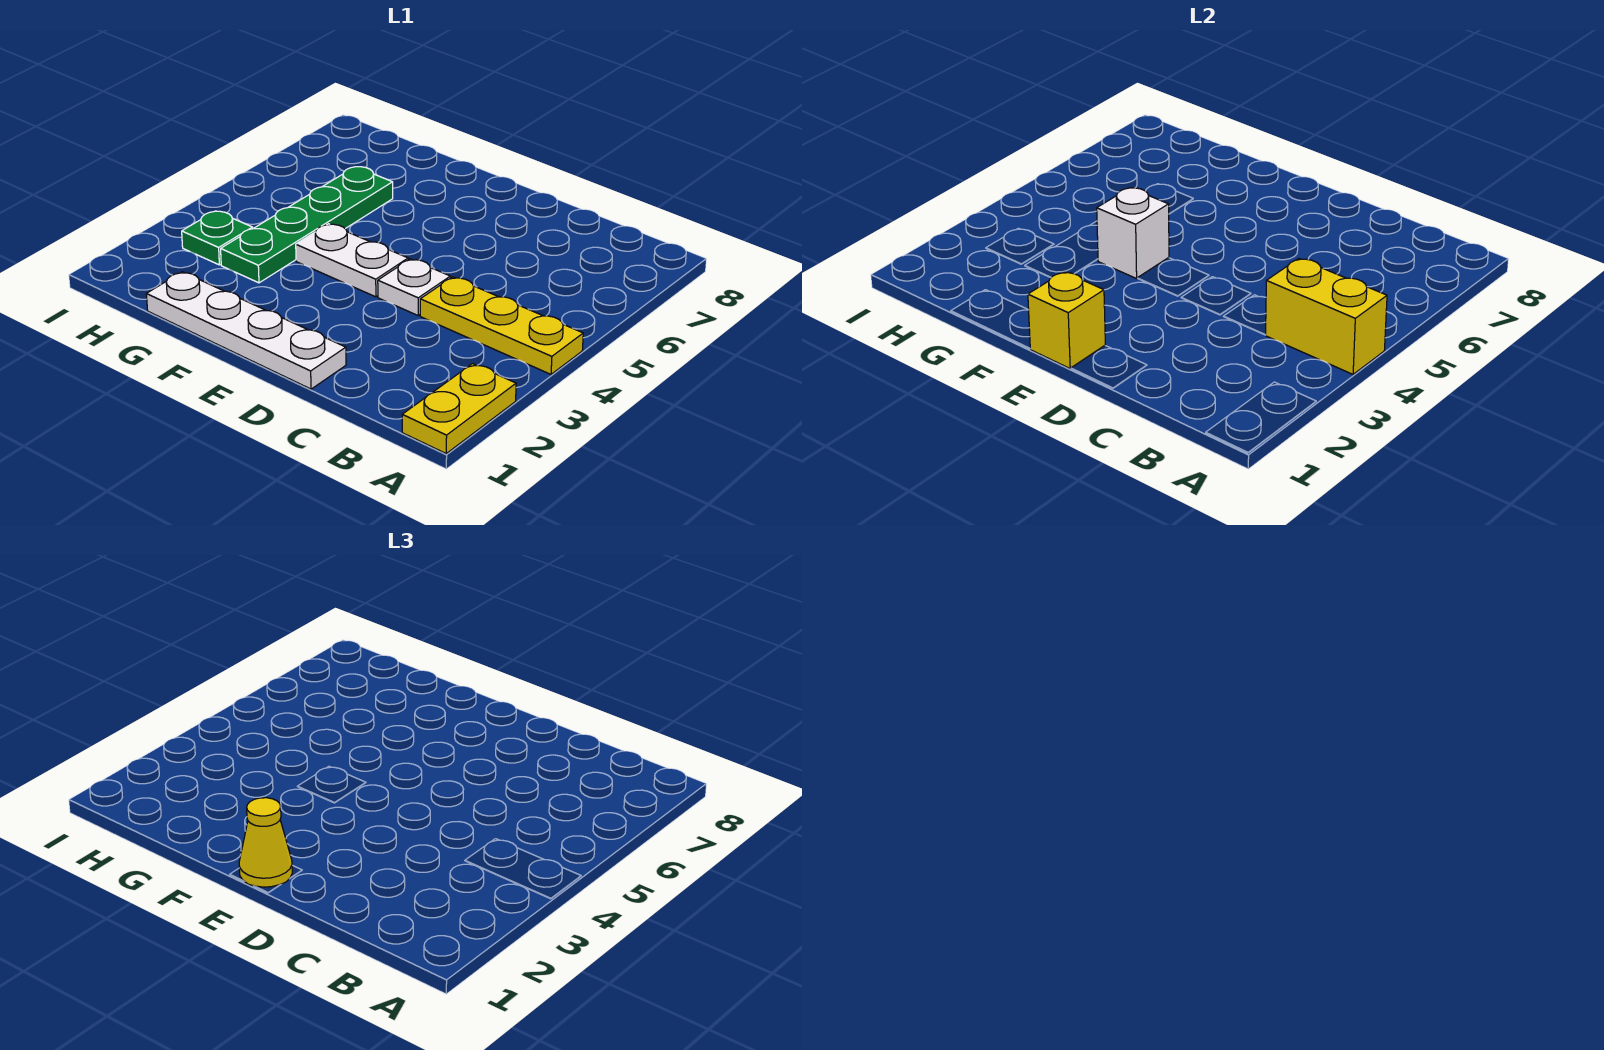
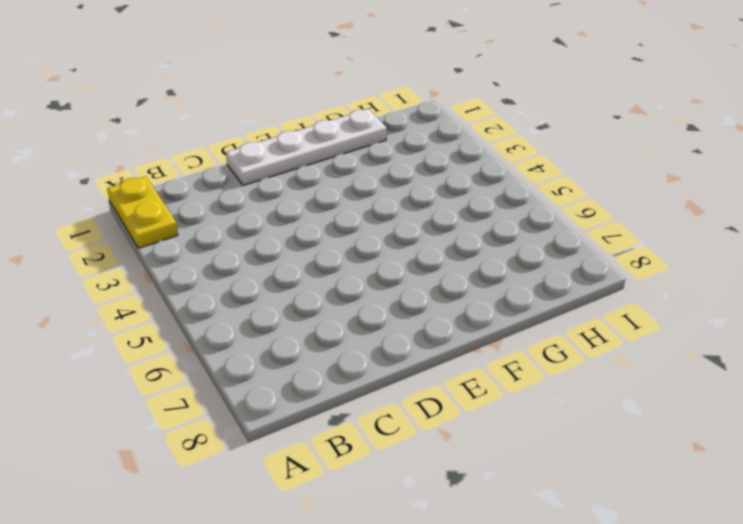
none -> yellow plate A4:C4 level 1
none -> white plate D4 level 1

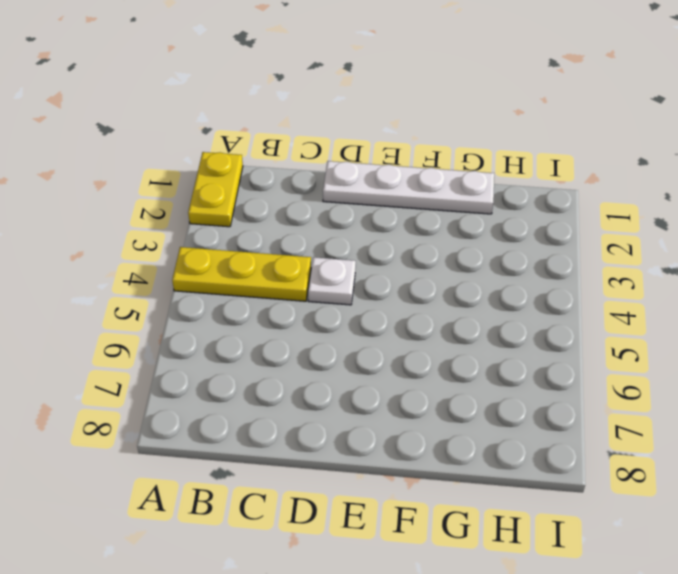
none -> white plate E4:F4 level 1
none -> green plate G3:G6 level 1

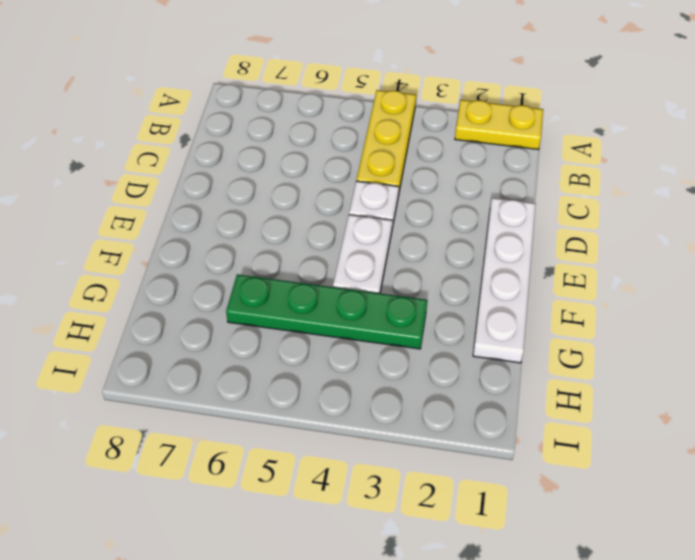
none -> green plate H3 level 1
none -> yellow brick A4:B4 level 2

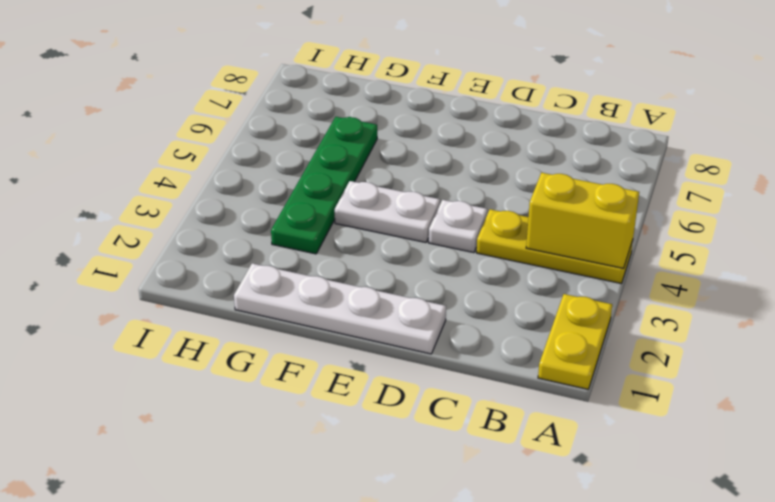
none -> green plate H3 level 1
none -> yellow brick E1 level 2

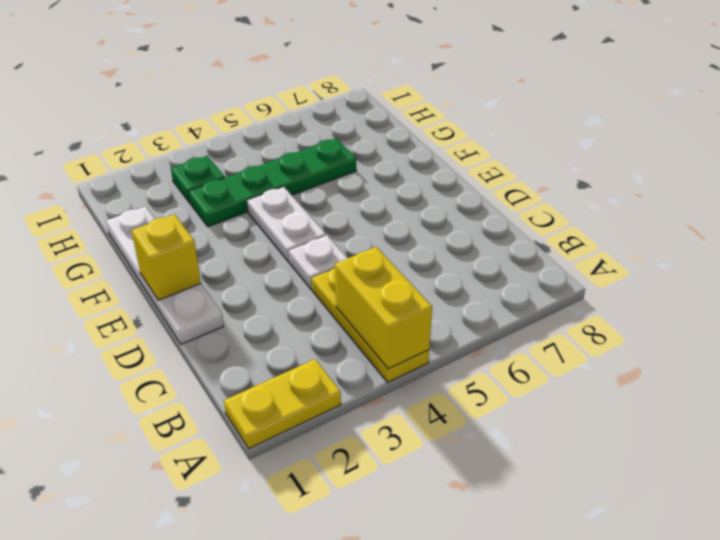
none -> white brick F4 level 2
none -> yellow cone E1 level 3

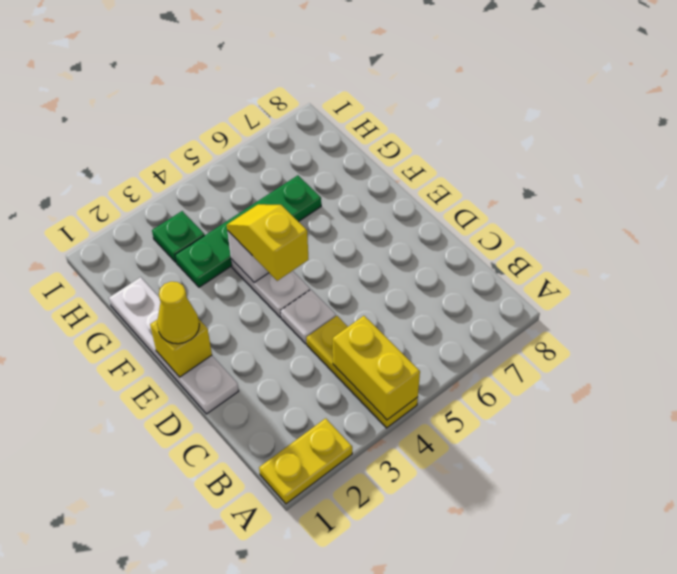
yellow slope E4:F4 level 3 top E -> none

